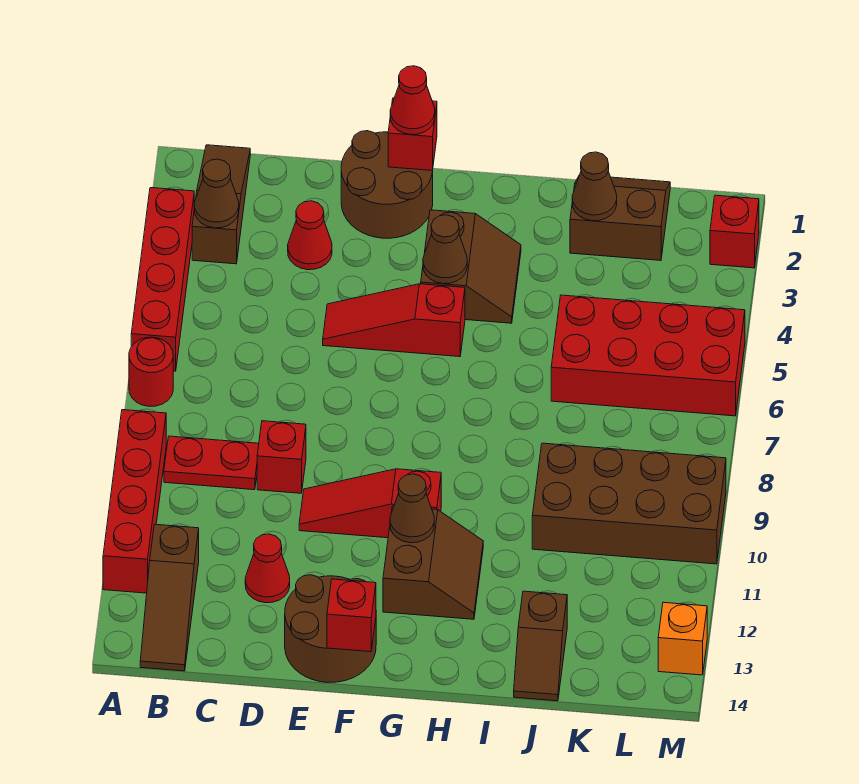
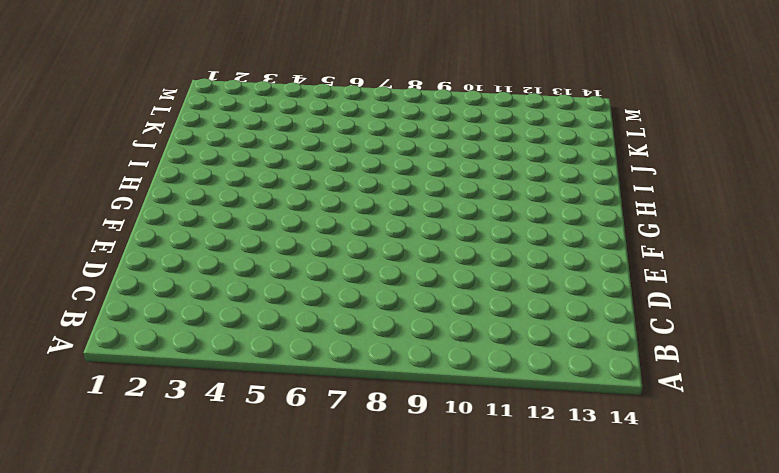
none -> red brick A3:A6 level 1
none -> red round brick A7 level 1
none -> red brick A9:A12 level 1

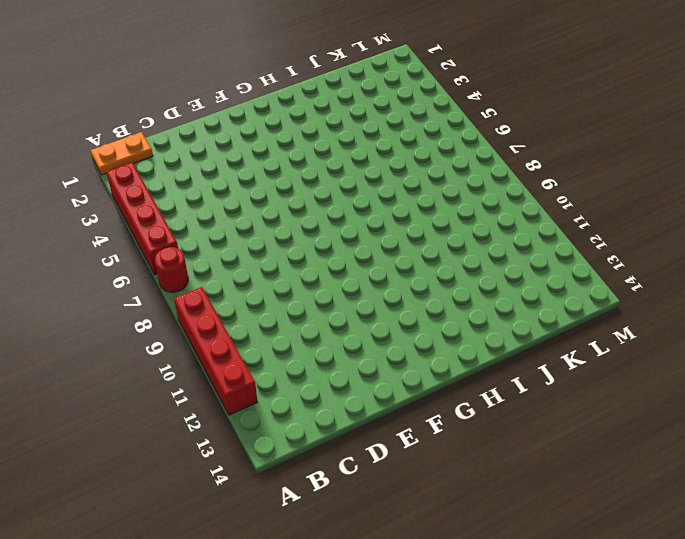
orange plate A1:B1 level 1 -> brown slope B1:B3 level 1 top 3
none -> red plate B9:C9 level 1
none -> brown slope B12:B14 level 1 top 12
none -> red cone D3 level 1

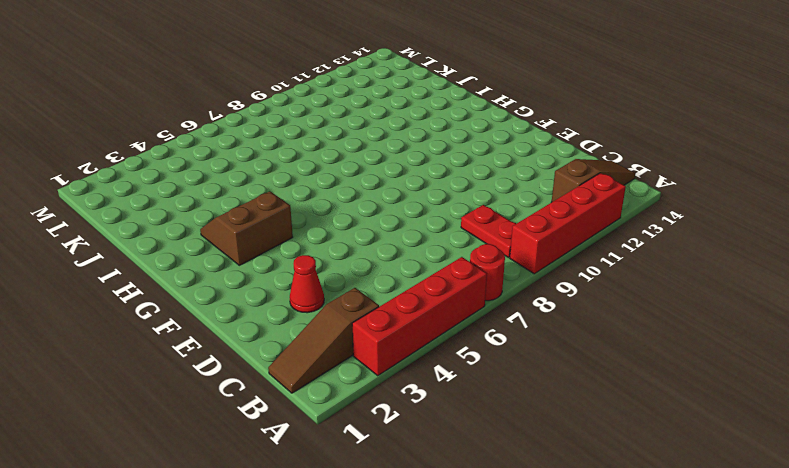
none -> red brick D9 level 1
none -> red cone D12 level 1
none -> brown round brick E1:F2 level 1

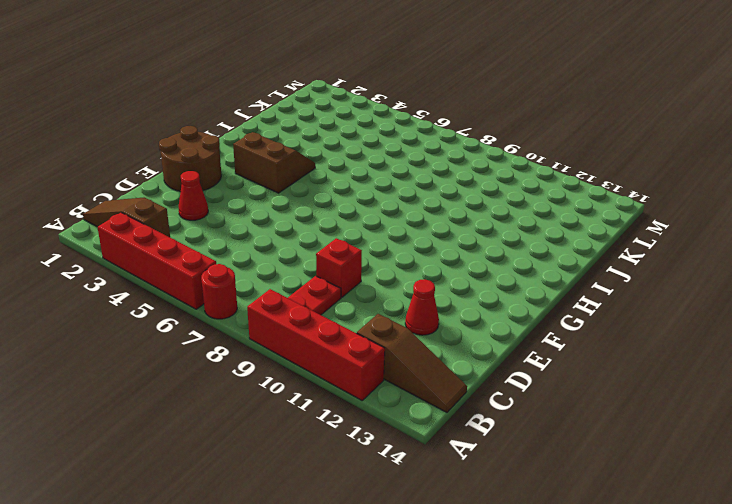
none -> red slope E5:G5 level 1 top G
none -> red slope E10:G10 level 1 top G
none -> brown round brick E13:F14 level 1

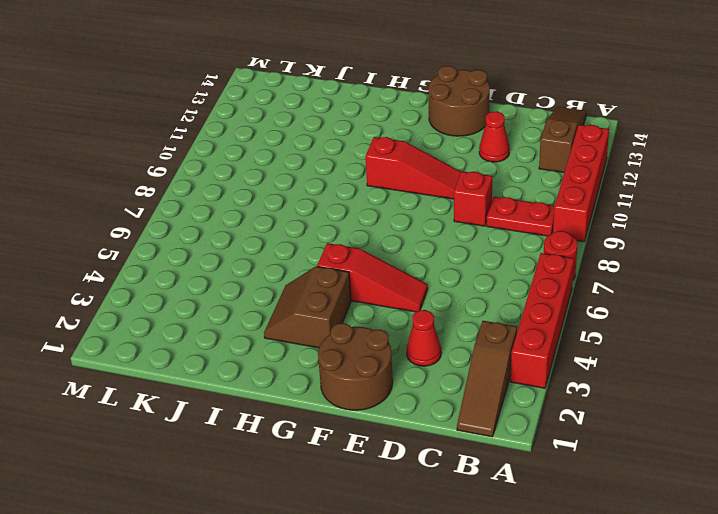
none -> brown slope G11:H12 level 1 top G
none -> brown slope J1:K2 level 1 top 2
none -> red brick J5:M6 level 1

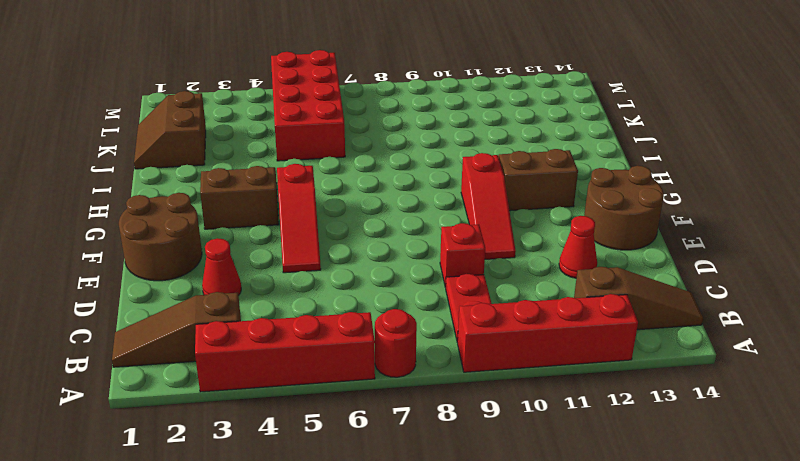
none -> brown brick J9:M10 level 1
none -> brown slope J13:J14 level 1 top 13
none -> red brick M2 level 1

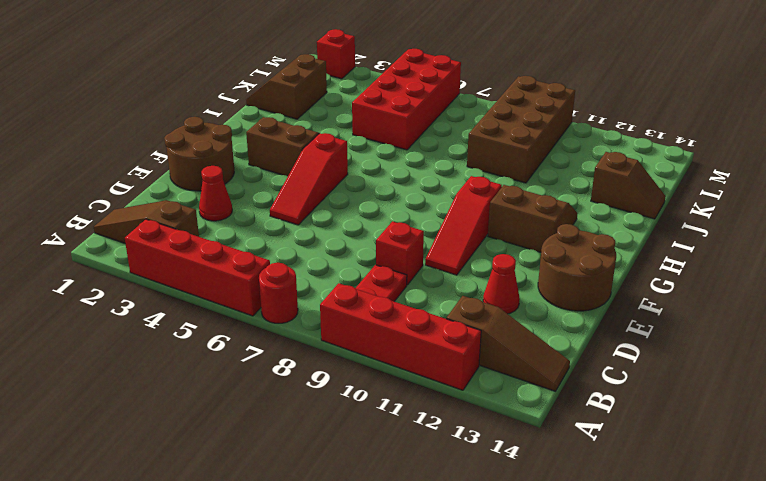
none -> orange brick M13 level 1
none -> brown cone B3 level 2
none -> red brick F1 level 2

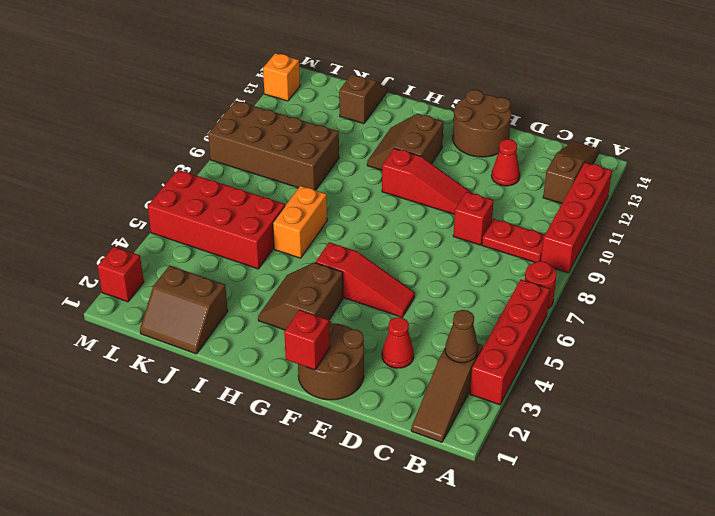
orange brick I6:I7 level 1 -> none
none -> red brick F14 level 2
none -> brown cone G4 level 2
none -> brown cone G11 level 2

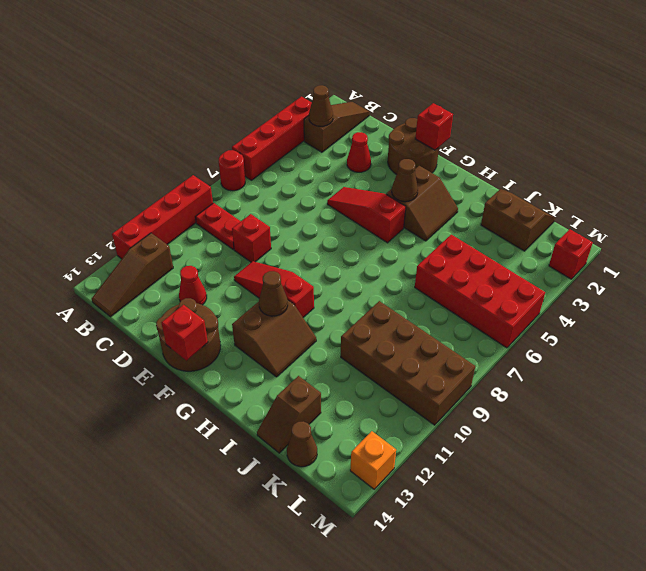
brown cone K14 level 1 -> brown cone J2 level 2
none -> red cone F1 level 3

